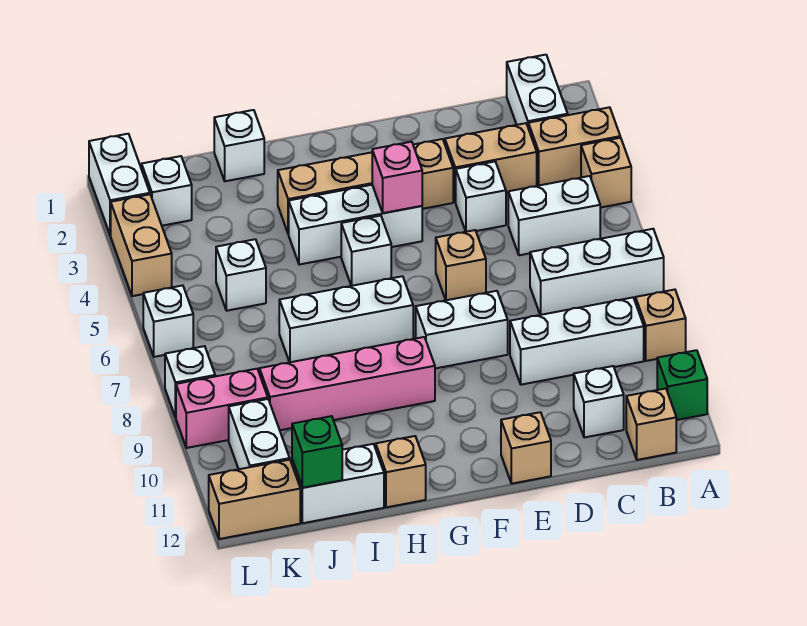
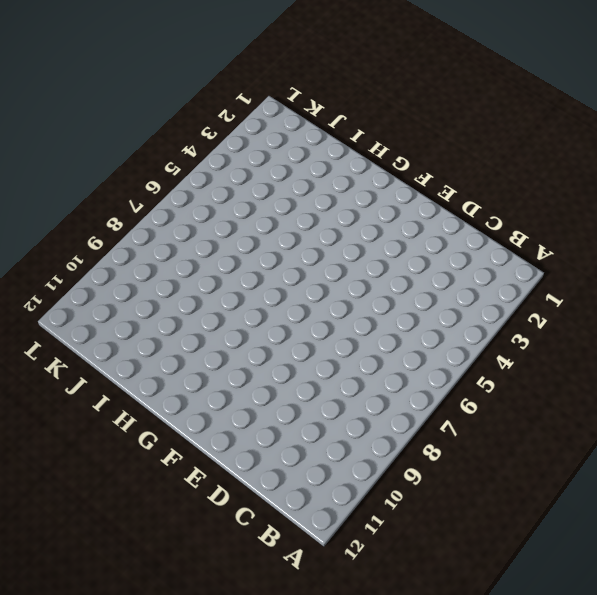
none -> tan brick A3:B3 level 1
none -> tan brick A4 level 1
none -> white brick A7:C7 level 1
none -> tan brick A9 level 1

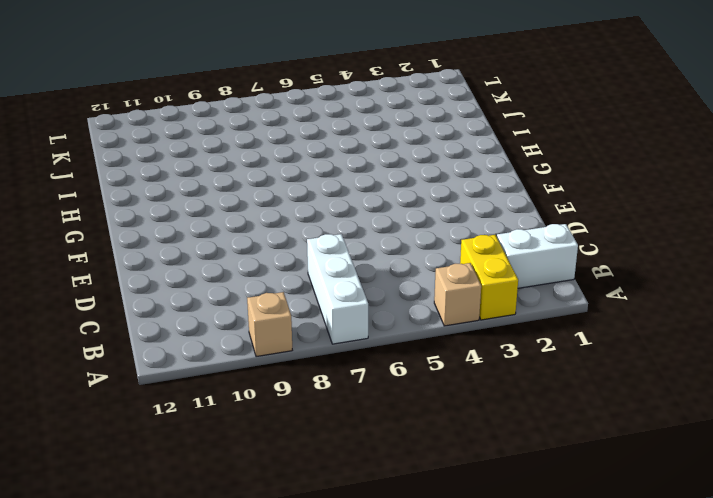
yellow brick A3:B3 level 1 -> tan brick A3:B3 level 1
none -> green brick A11 level 1
none -> white brick B5:C5 level 1
none -> white brick B9:D9 level 1
none -> tan brick B12 level 1

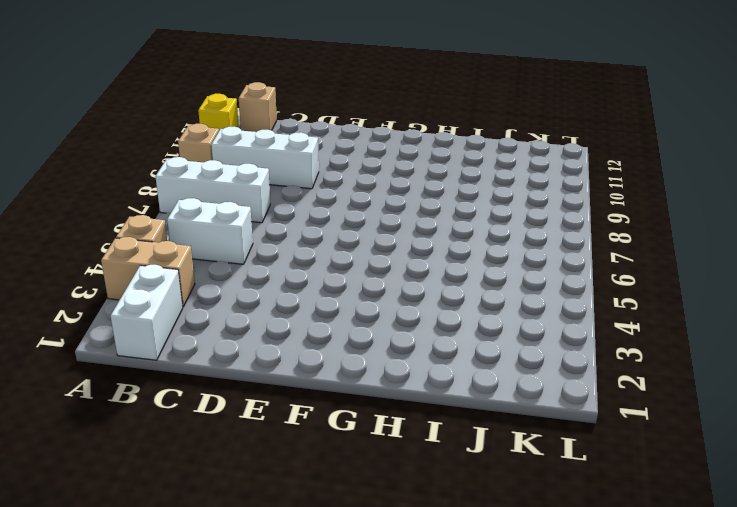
yellow brick A11 level 1 -> green brick A11 level 1
none -> tan brick C3:D3 level 1
none -> white brick C11 level 1
none -> white brick D4 level 1
none -> tan brick E3:H3 level 1

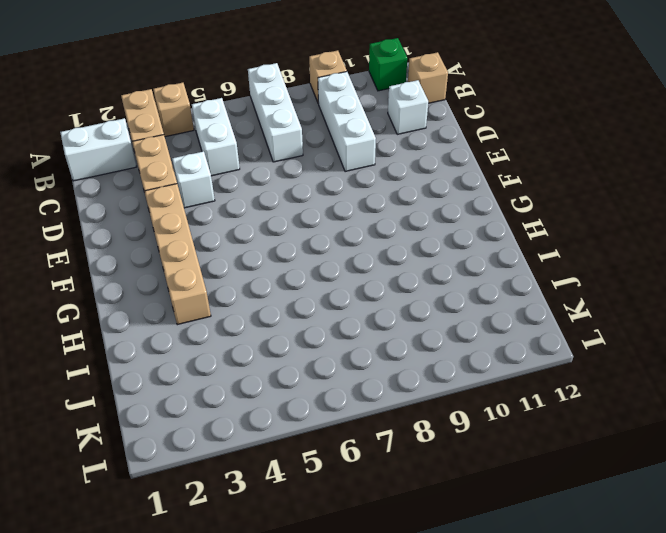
none -> tan brick E6 level 1
none -> white brick E8:F8 level 1
none -> tan brick E12 level 1
none -> white brick F4:H4 level 1

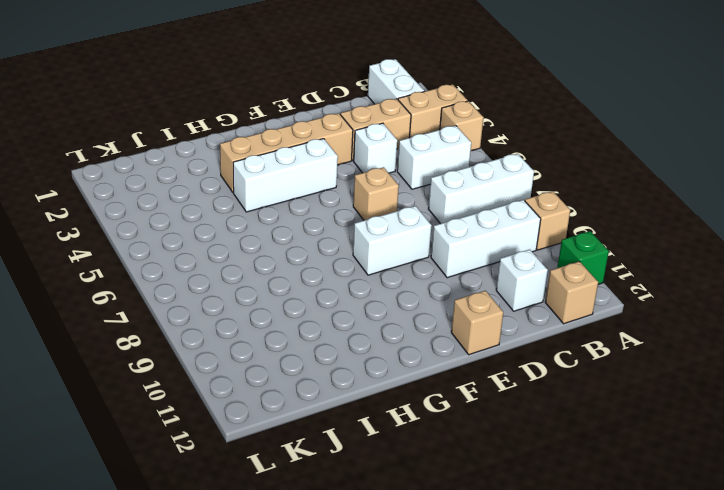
none -> white brick G5 level 1
none -> white brick G7:I7 level 1
none -> pink brick G9:J9 level 1
none -> tan brick H12 level 1

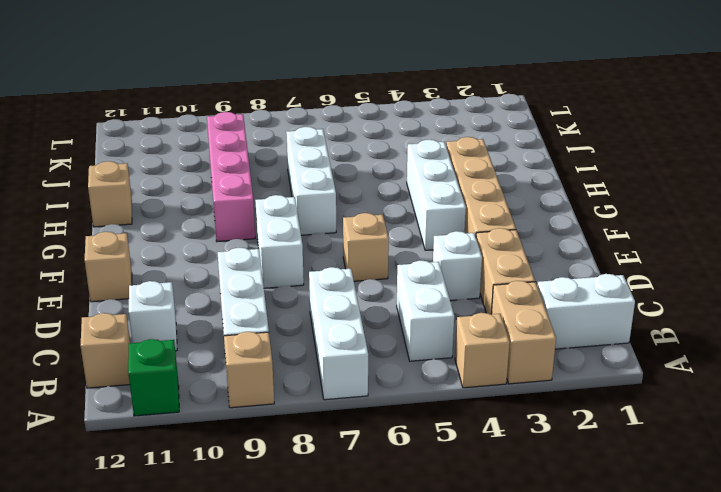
none -> white brick G5 level 1
none -> white brick I1 level 1
none -> white brick I12:J12 level 1
none -> white brick J5 level 1

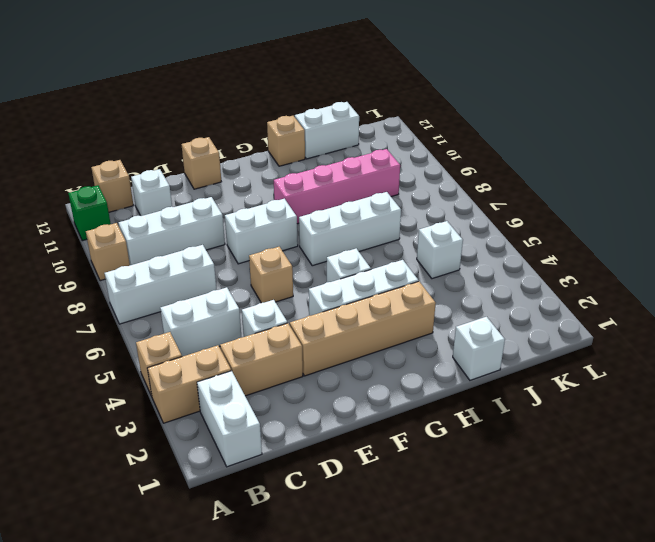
none -> white brick K2 level 1
none -> pink brick K9:L9 level 1
none -> white brick K10:K11 level 1
none -> tan brick K12:L12 level 1

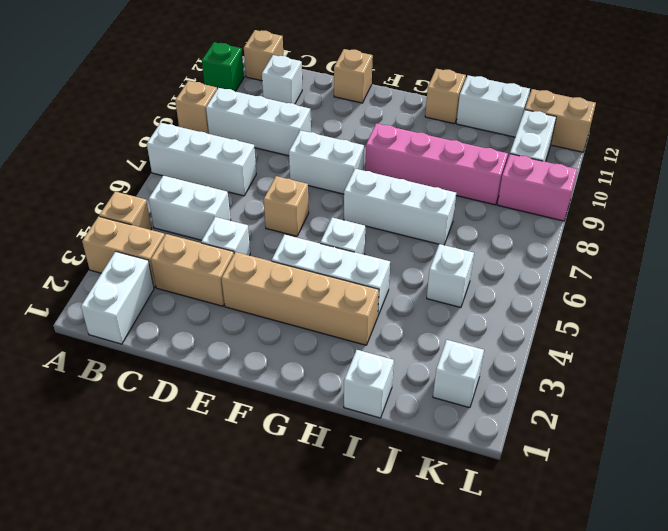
none -> white brick L1:L2 level 1
none -> tan brick L3:L4 level 1
none -> white brick L6 level 1
none -> white brick L8 level 1

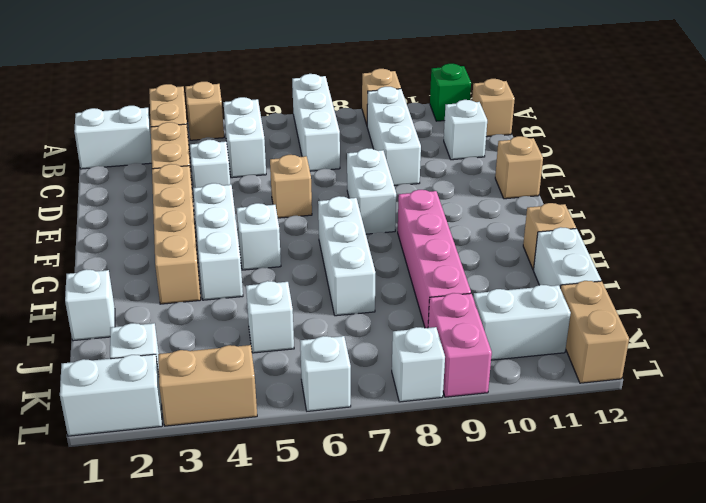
none -> pink brick F4 level 2
none -> green brick J12 level 2

